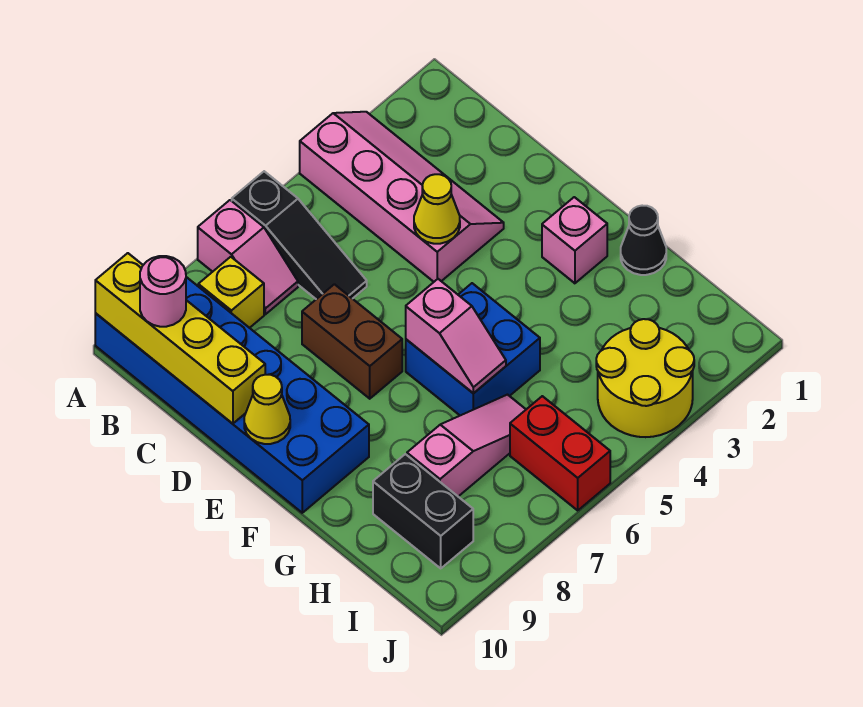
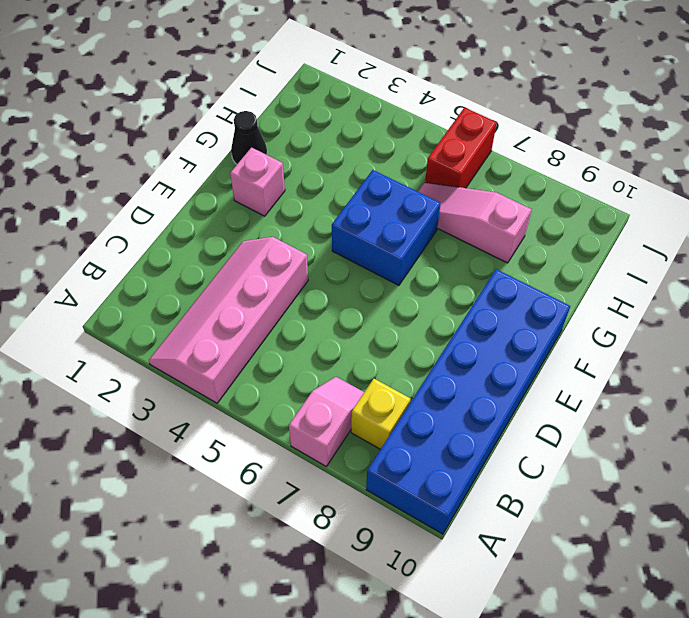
none -> black slope A6:C6 level 1 top A
none -> brown brick D7:E7 level 1
none -> black brick H9:I9 level 1

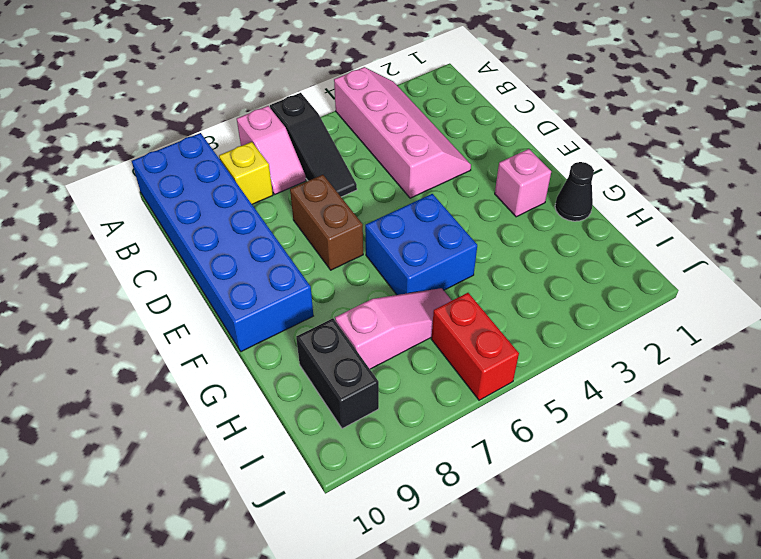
none -> yellow round brick I3:J4 level 1
none -> yellow brick A10:D10 level 2
none -> yellow cone D4 level 2

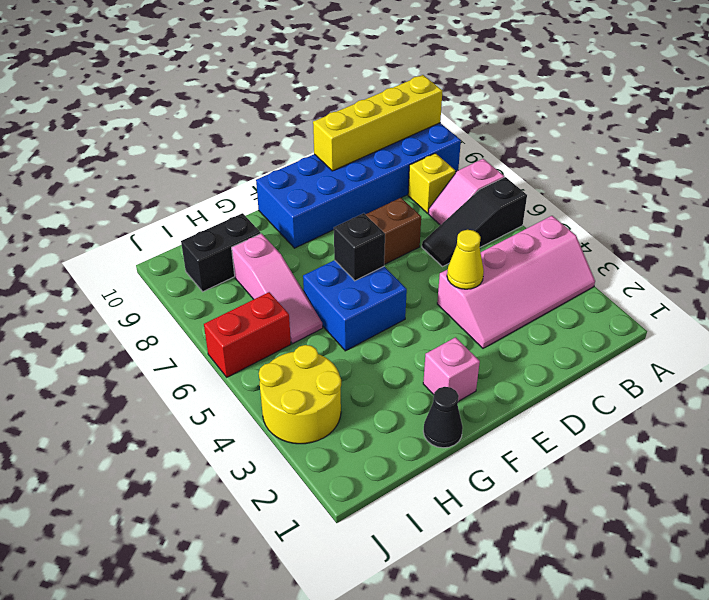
black brick F6 level 2 -> pink slope F6:G6 level 2 top F
none -> yellow cone E10 level 2
none -> pink round brick B10 level 3

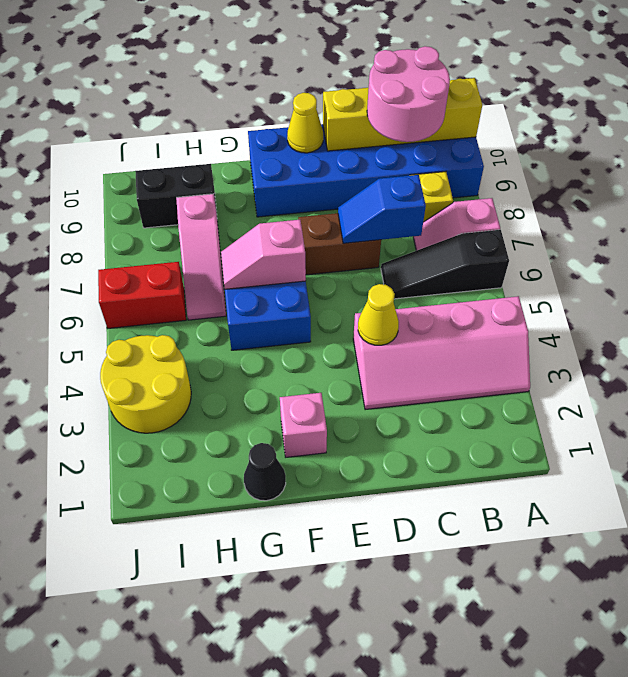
pink round brick B9:C10 level 3 -> pink round brick B10 level 3
blue slope C7:D7 level 2 top C -> none

